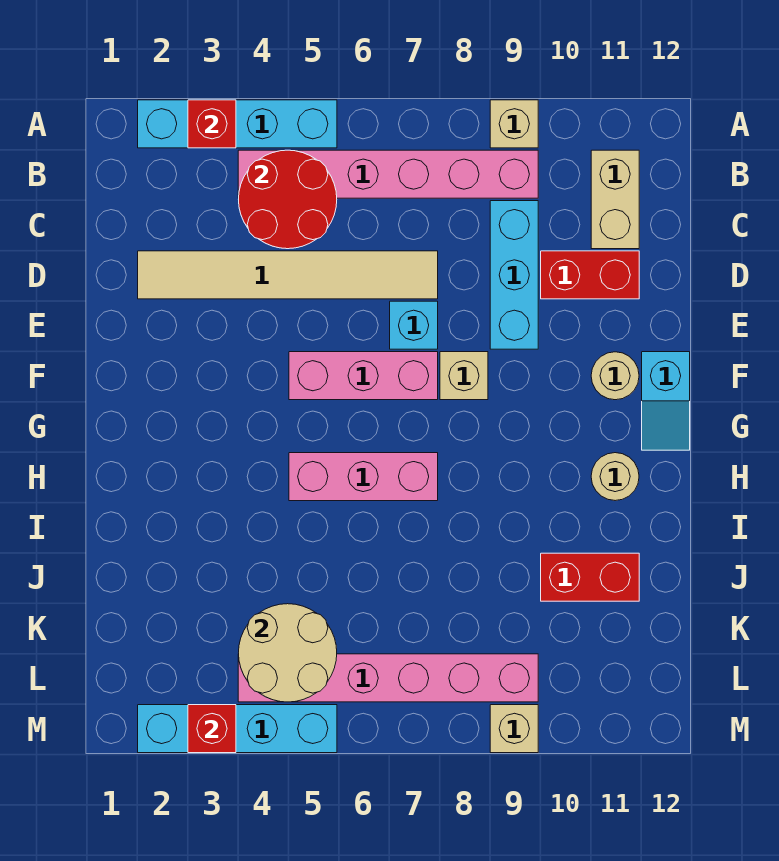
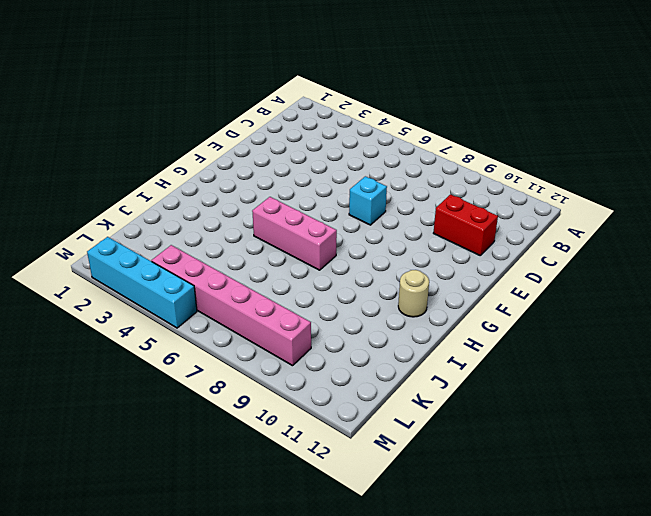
none -> cyan brick A2:A5 level 1
none -> tan brick A9 level 1
none -> pink brick B4:B9 level 1

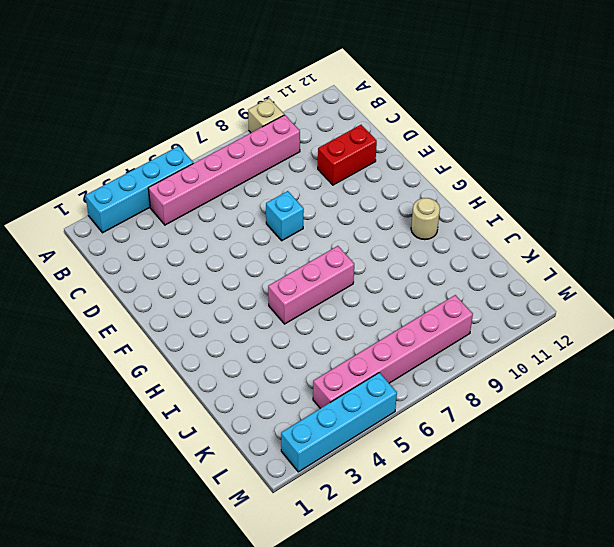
none -> tan brick B11:C11 level 1
none -> cyan brick C9:E9 level 1
none -> tan tile D2:D7 level 1

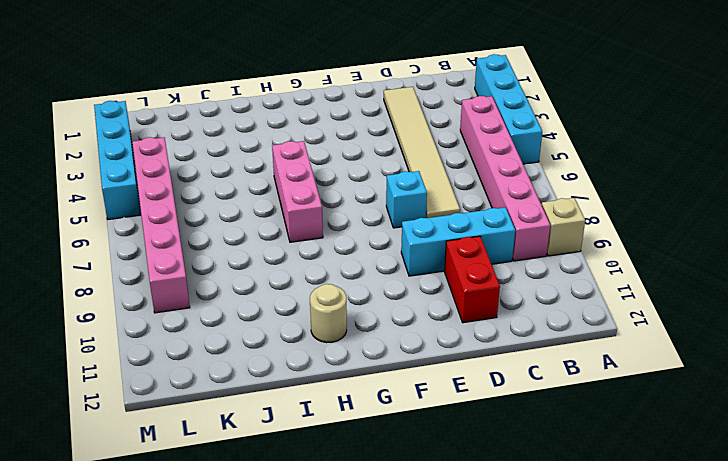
none -> tan brick B11:C11 level 1
none -> pink brick F5:F7 level 1
none -> tan brick F8 level 1

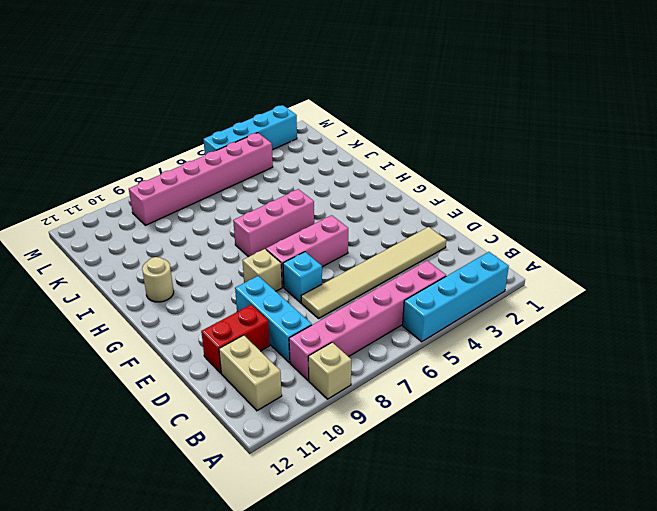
none -> tan round brick F11 level 1
none -> cyan slope F12:G12 level 1 top F
none -> red brick J10:J11 level 1

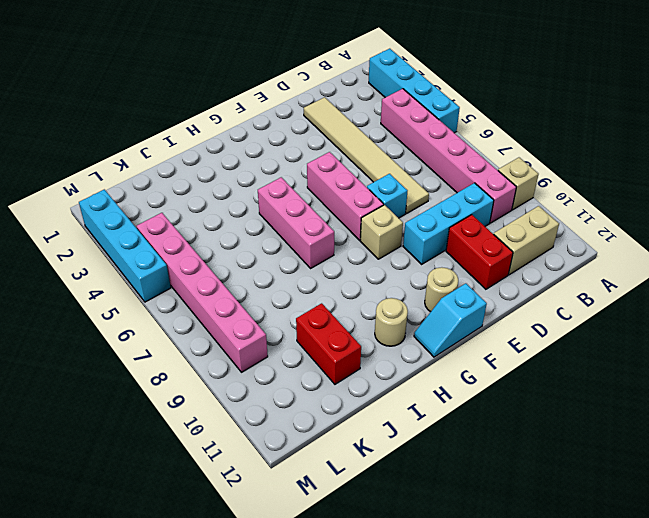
none -> tan brick M9 level 1
none -> red brick A3 level 2
none -> red round brick B4:C5 level 2

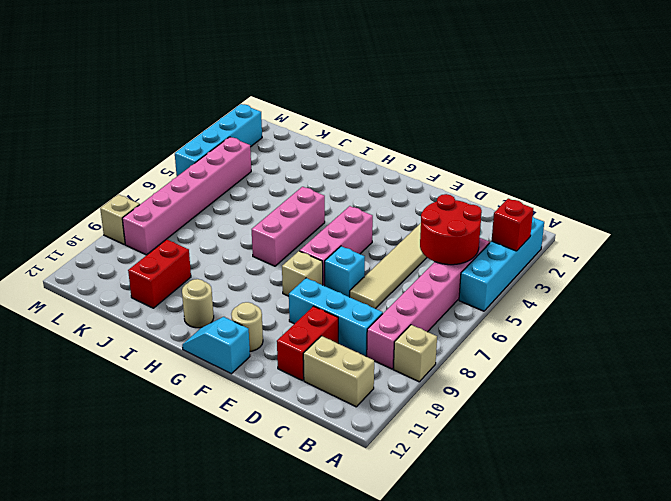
none -> tan round brick K4:L5 level 2
none -> red brick M3 level 2

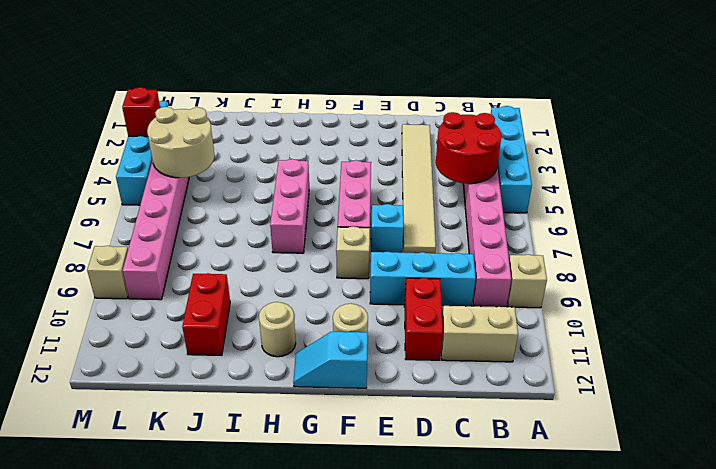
none -> red brick A3 level 2

